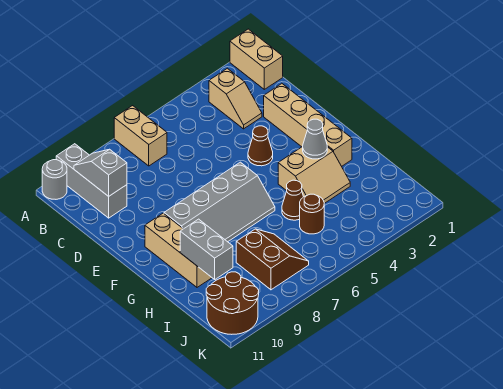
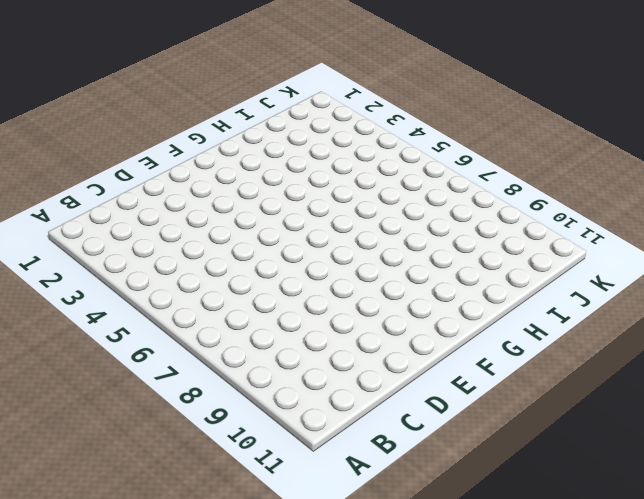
none -> tan brick A1:B1 level 1
none -> tan brick A7:B7 level 1
none -> grey brick A10:C10 level 1

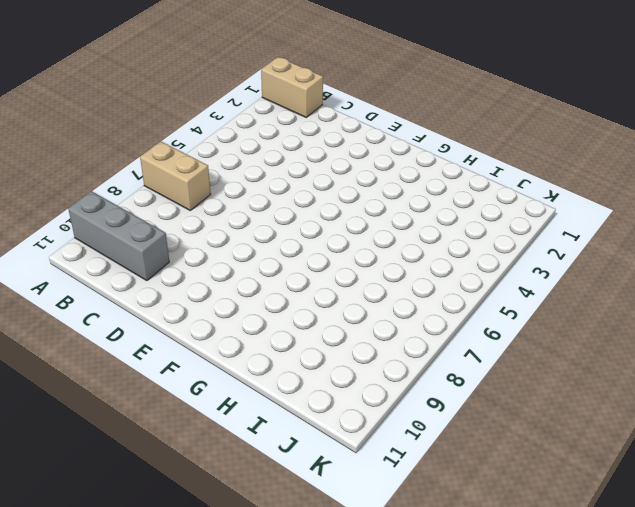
none -> grey round brick A11 level 1
none -> tan slope B3:C3 level 1 top B
none -> tan brick D2:G2 level 1

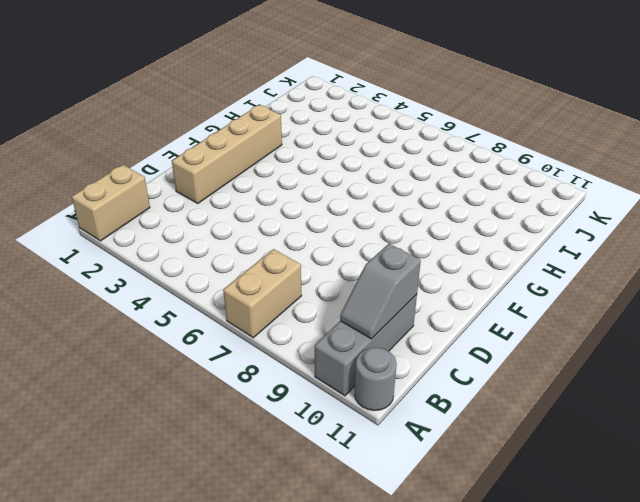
none -> tan slope B3:C3 level 1 top B
none -> brown cone E4 level 1
none -> grey slope F6:G9 level 1 top F

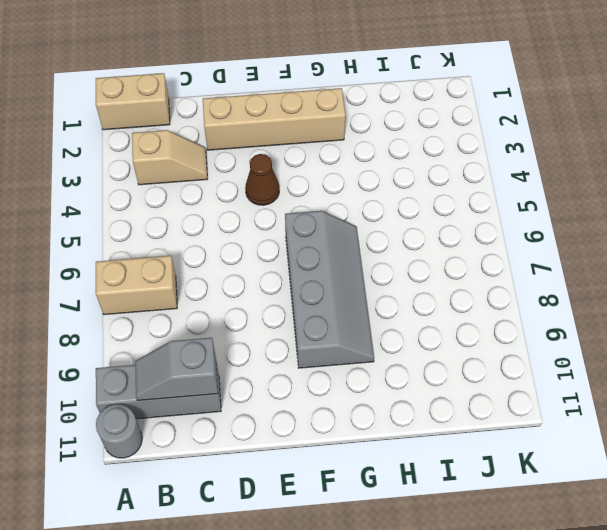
none -> tan brick F10:H10 level 1
none -> tan slope G3:H4 level 1 top G
none -> brown cone H5 level 1

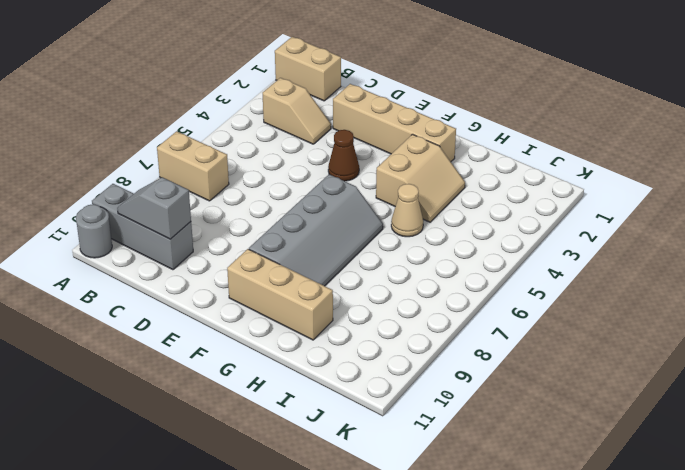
tan cone H5 level 1 -> brown cone H5 level 1
none -> brown round brick I5 level 1
none -> brown slope I7:J8 level 1 top 8
none -> brown round brick J10:K11 level 1

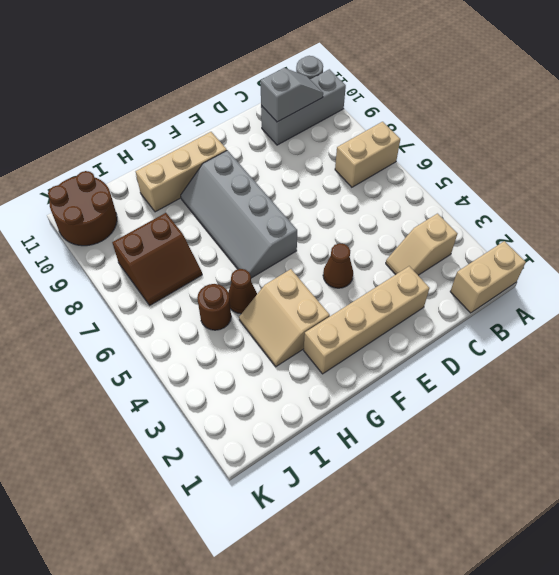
none -> grey cone G3 level 2
none -> grey brick H10:I10 level 2

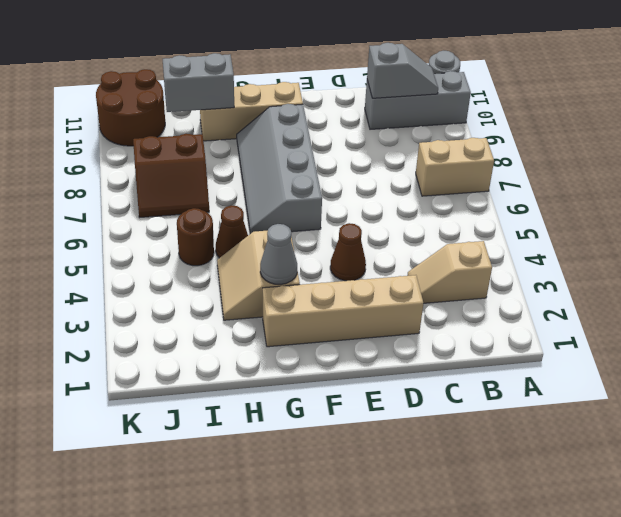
none -> tan brick A1:B1 level 1

